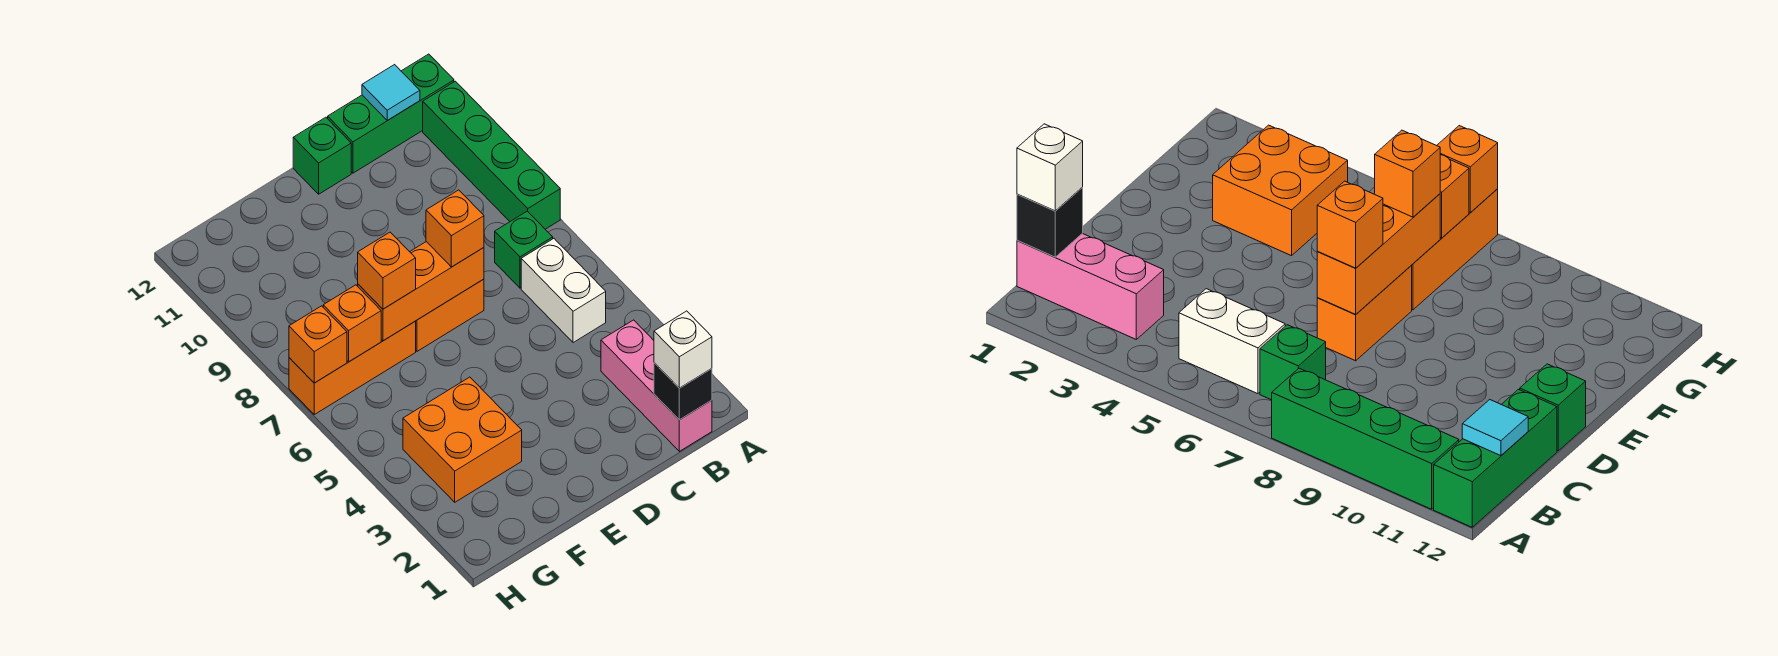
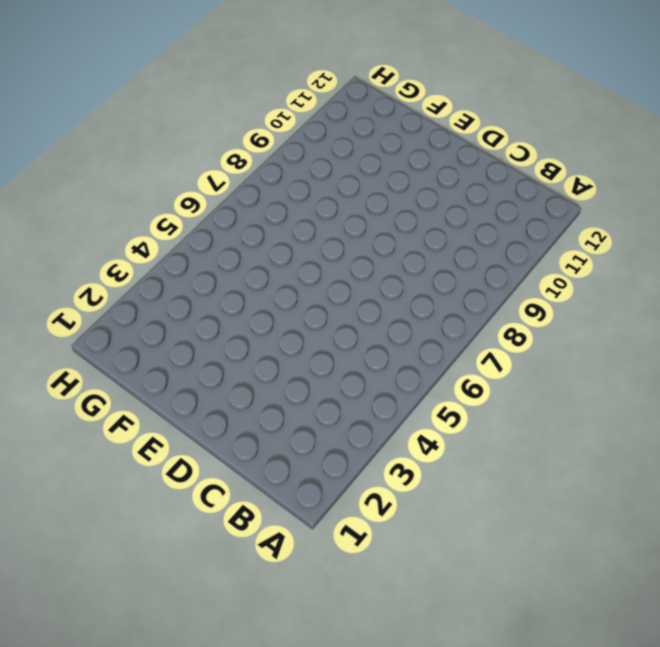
none -> green brick A8:A11 level 1
none -> green brick A12:C12 level 1
none -> pink brick B1:B3 level 1

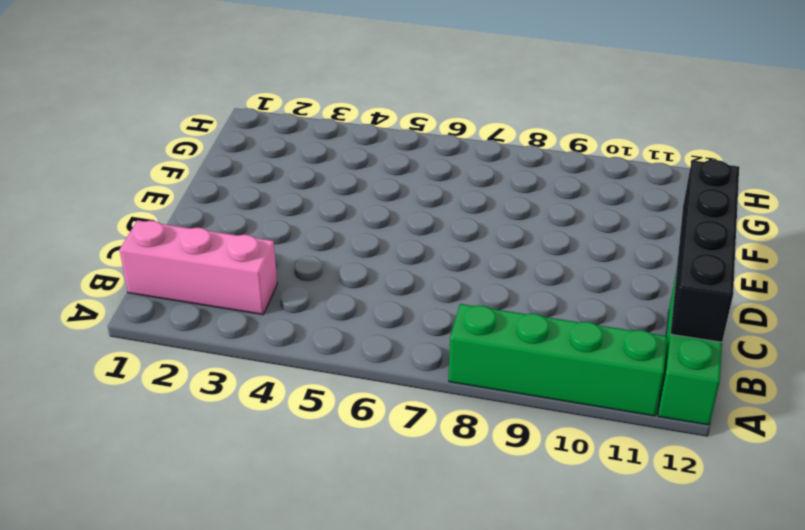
black brick B12:E12 level 2 -> cyan tile B12 level 2
none -> white brick B5:B6 level 1
none -> green brick B7 level 1
none -> orange brick D7:E7 level 1

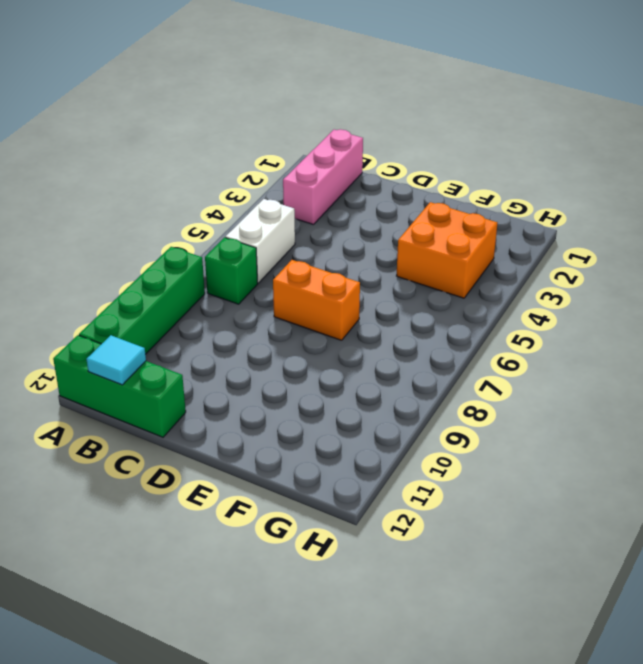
none -> green brick D12 level 1
none -> orange brick F7:H7 level 1
none -> black brick B1 level 2

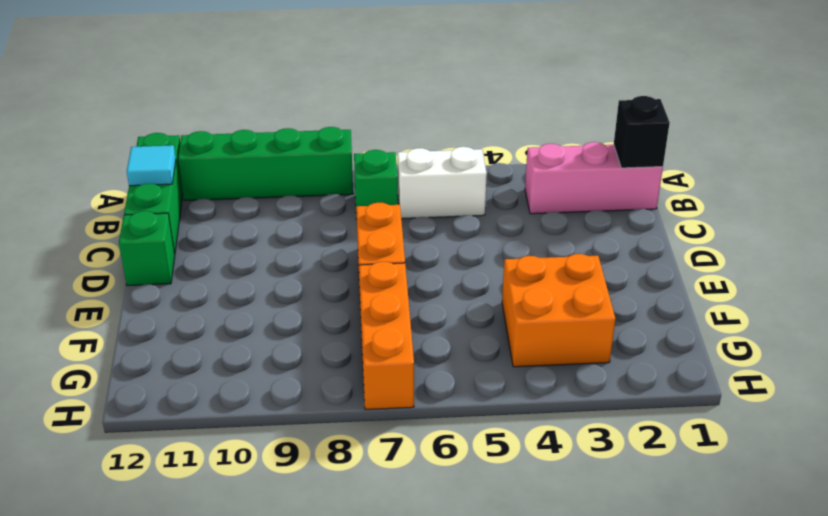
none -> orange brick D7:F7 level 2
none -> orange brick G7 level 2
none -> orange brick H7 level 2

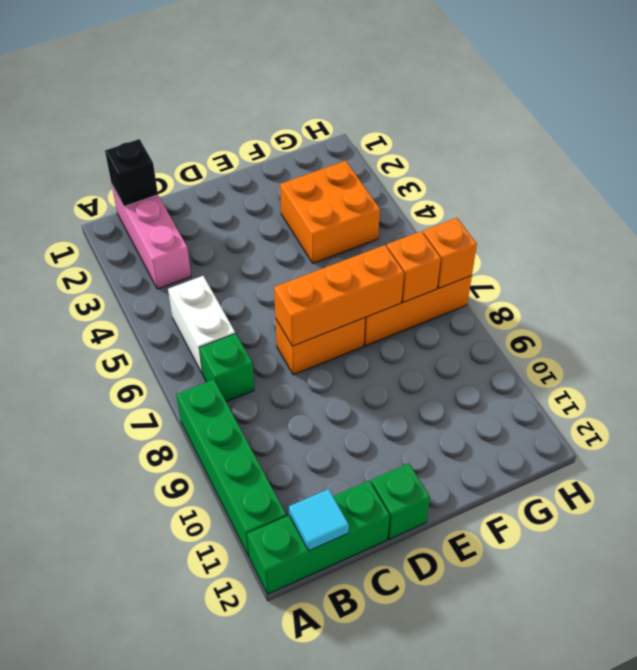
none -> white brick B1 level 3
none -> orange brick D7 level 3
none -> orange brick F7 level 3

